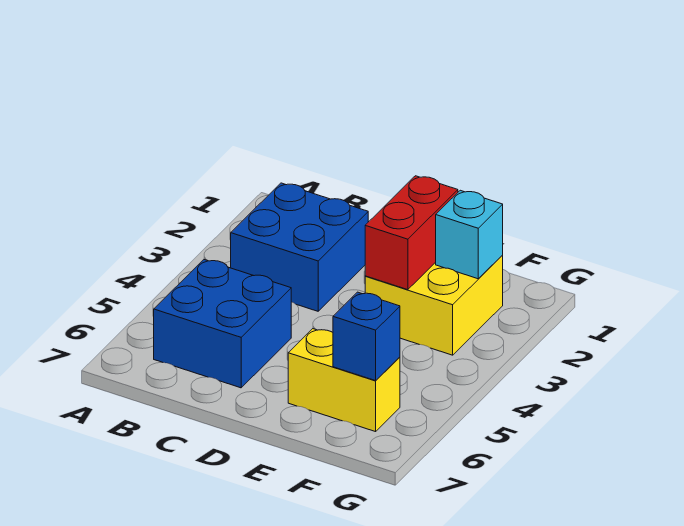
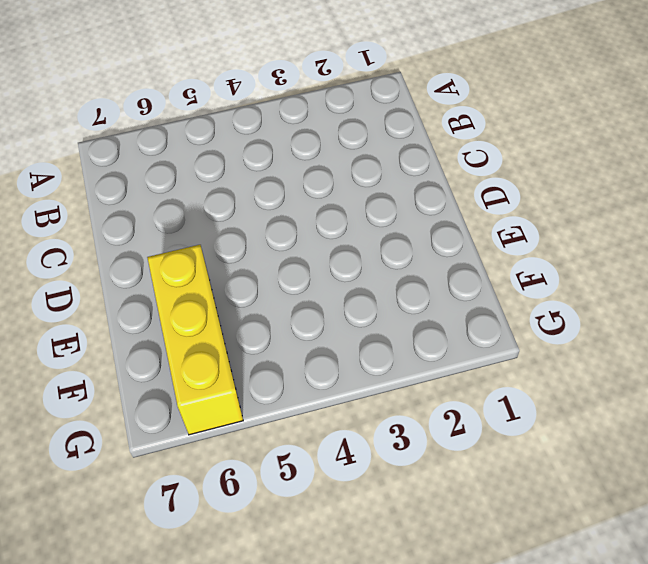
yellow brick E6:G6 level 1 -> yellow brick E6:F6 level 1
none -> blue brick B2:C3 level 1
none -> blue brick B5:C6 level 1

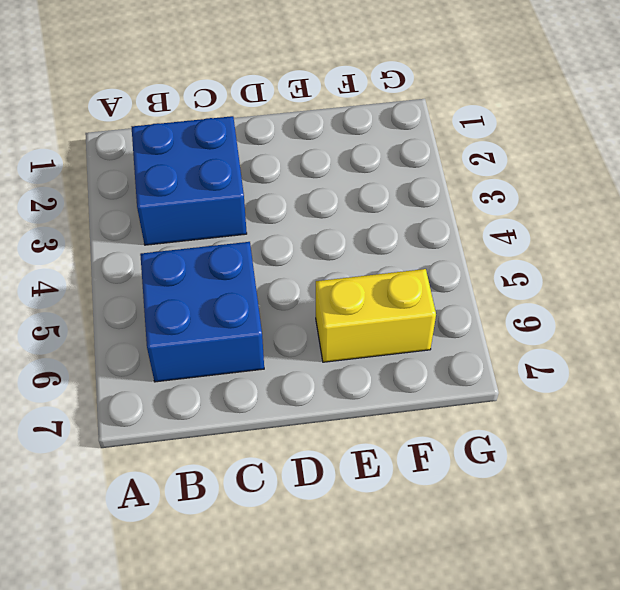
none -> yellow brick E2:F3 level 1
none -> red brick E2:E3 level 2

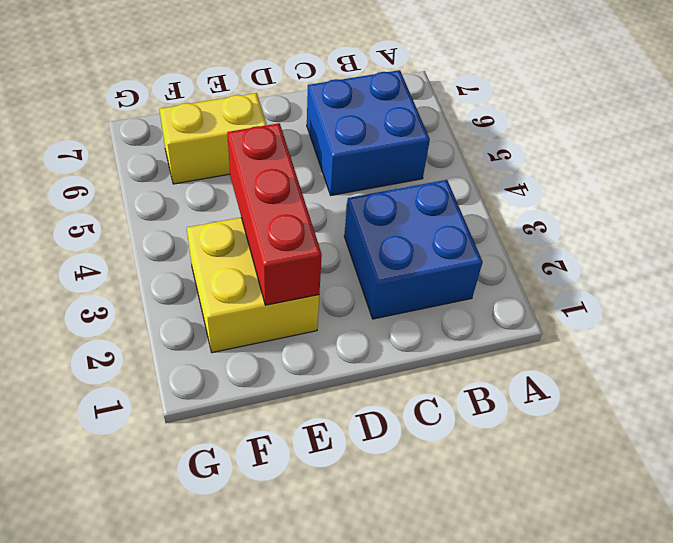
red brick E2:E4 level 2 -> red brick E2:E3 level 2
none -> cyan brick F2 level 2
none -> blue brick F6 level 2

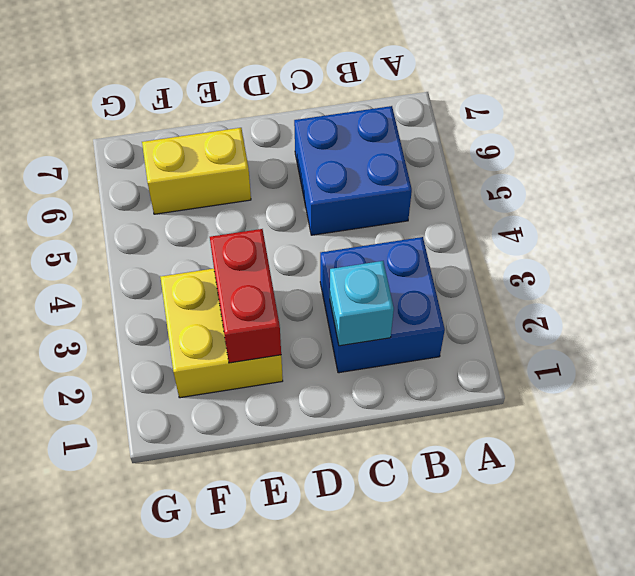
cyan brick C2 level 2 -> cyan brick F2 level 2
none -> blue brick F6 level 2

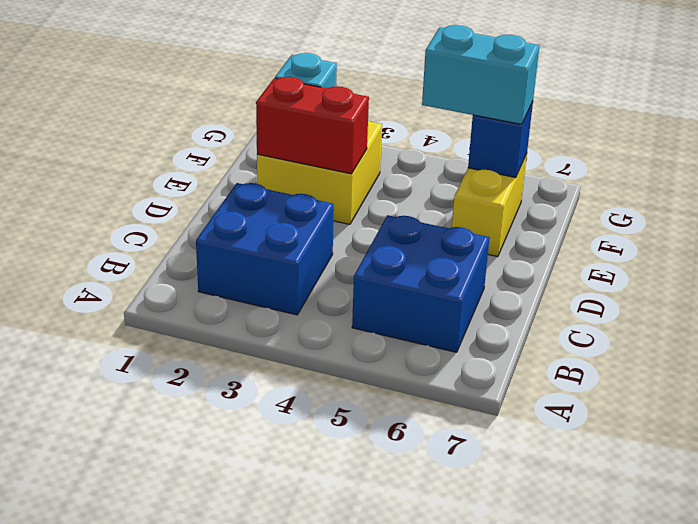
cyan brick F5:F6 level 3 -> none

